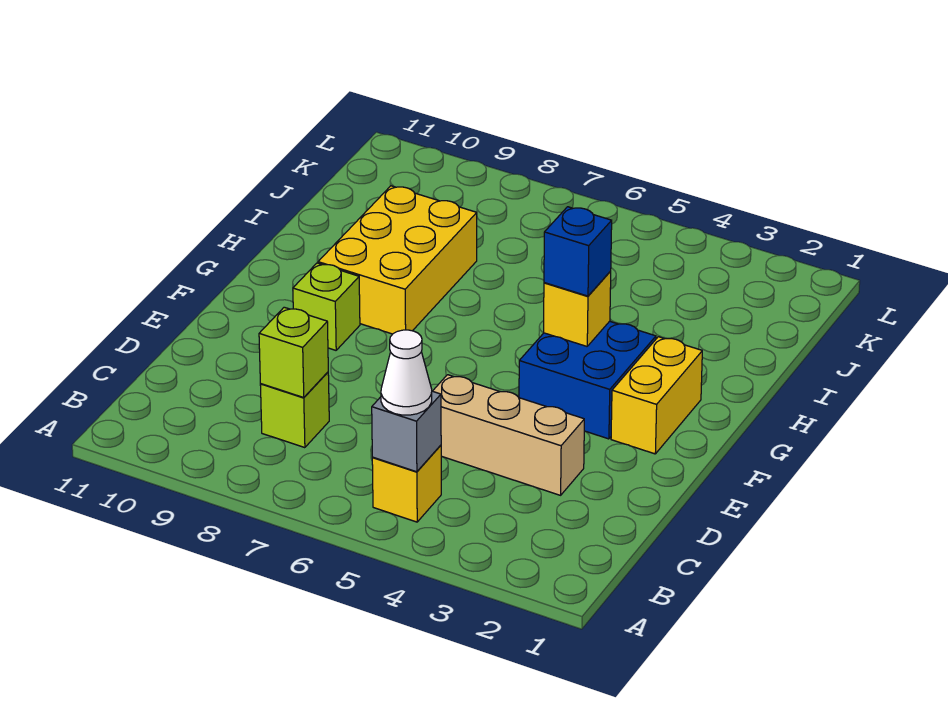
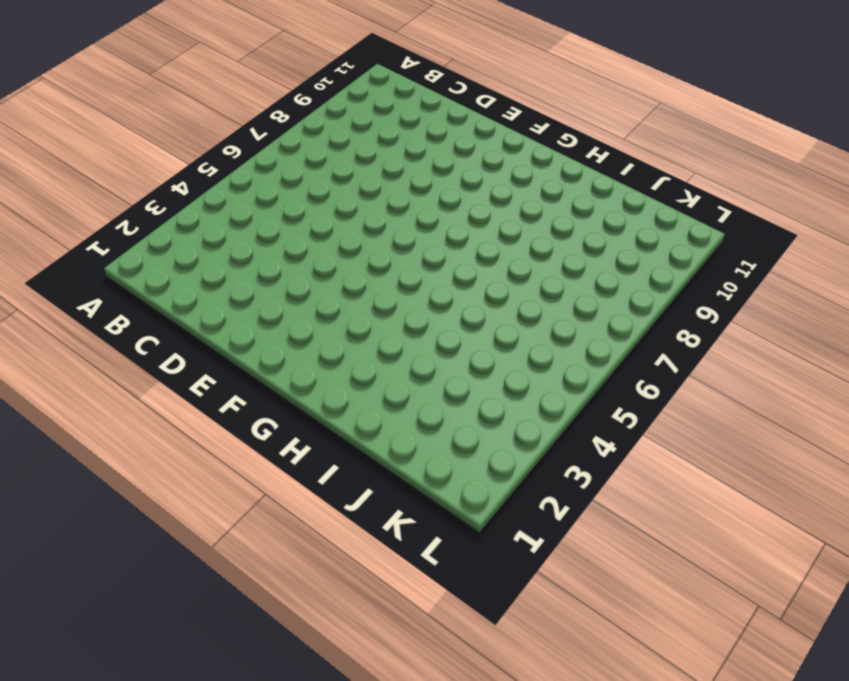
none -> yellow brick B5 level 1
none -> lime brick C8 level 1
none -> tan brick D3:D5 level 1

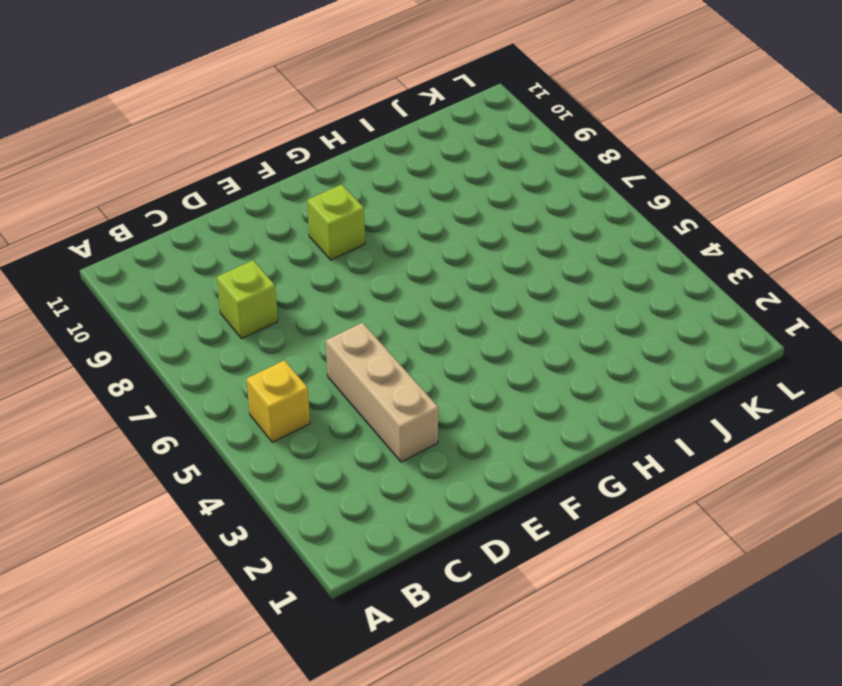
none -> yellow brick F2:G2 level 1
none -> blue brick F3:G4 level 1
none -> yellow brick G8:I9 level 1

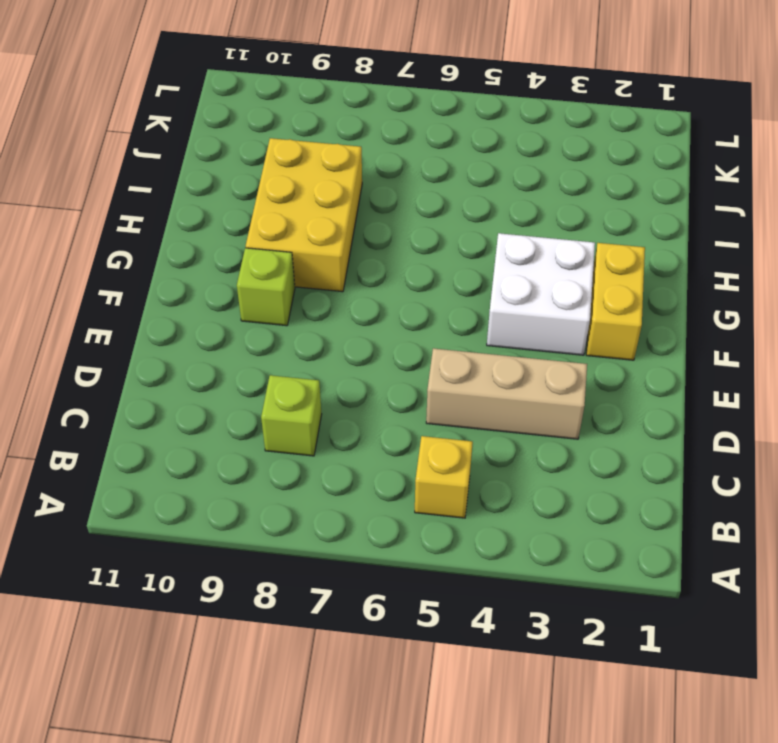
white brick F3:G4 level 1 -> blue brick F3:G4 level 1
none -> grey brick B5 level 2
none -> lime brick C8 level 2
none -> yellow brick G4 level 2

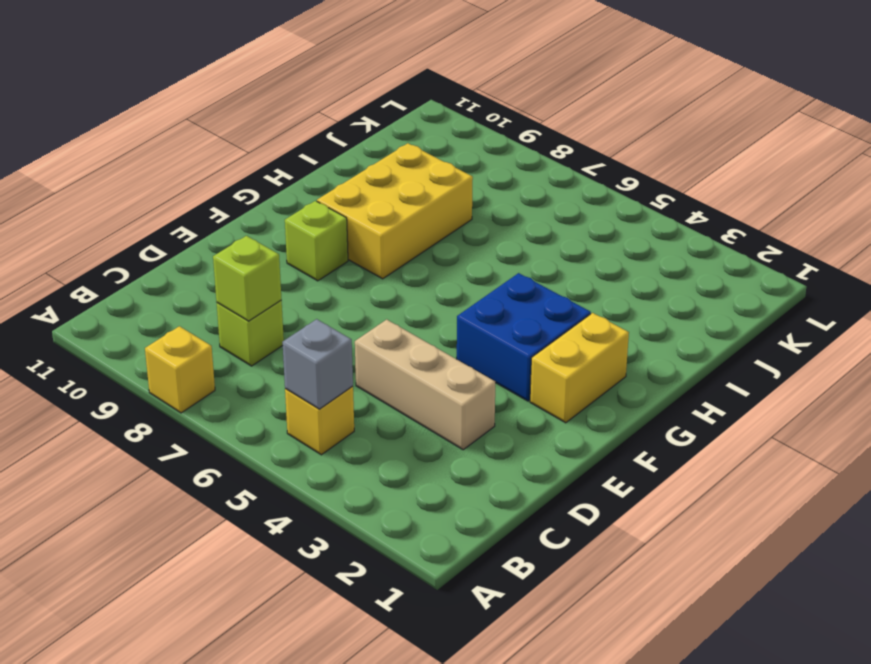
yellow brick A8 level 1 -> yellow brick G4 level 2
none -> white cone B5 level 3
none -> blue brick G4 level 3

